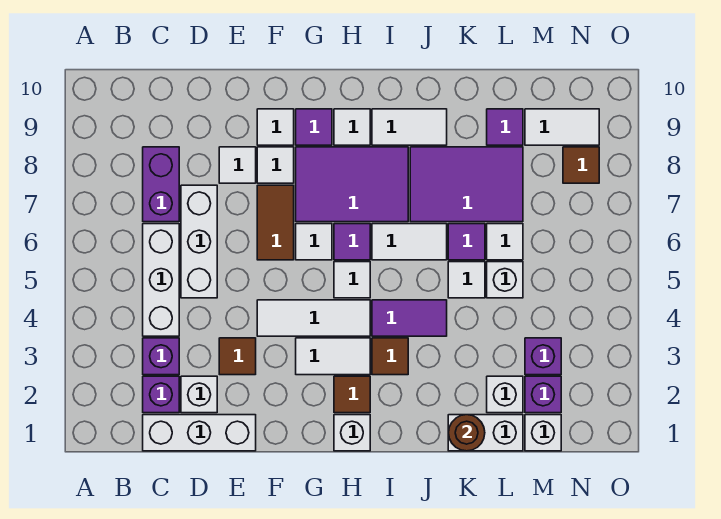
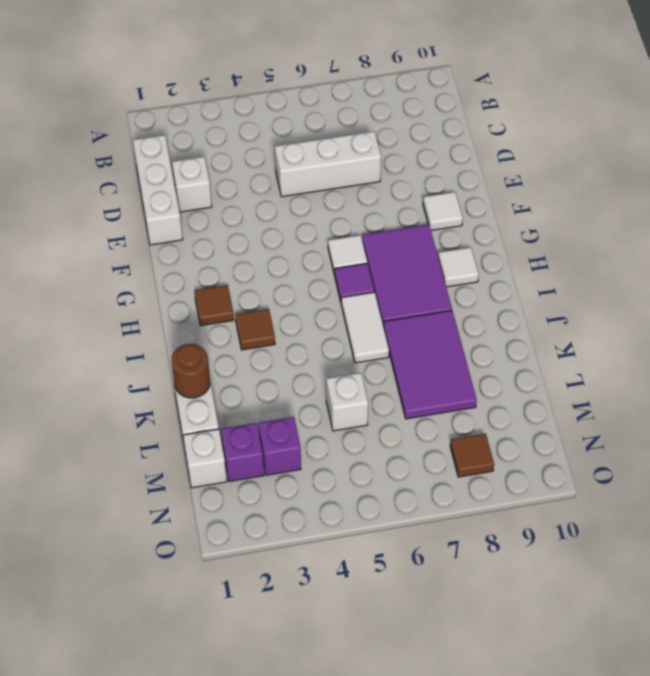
none -> purple brick C2 level 1
none -> purple brick C3 level 1
none -> white brick C4:C6 level 1
none -> purple brick C7:C8 level 1

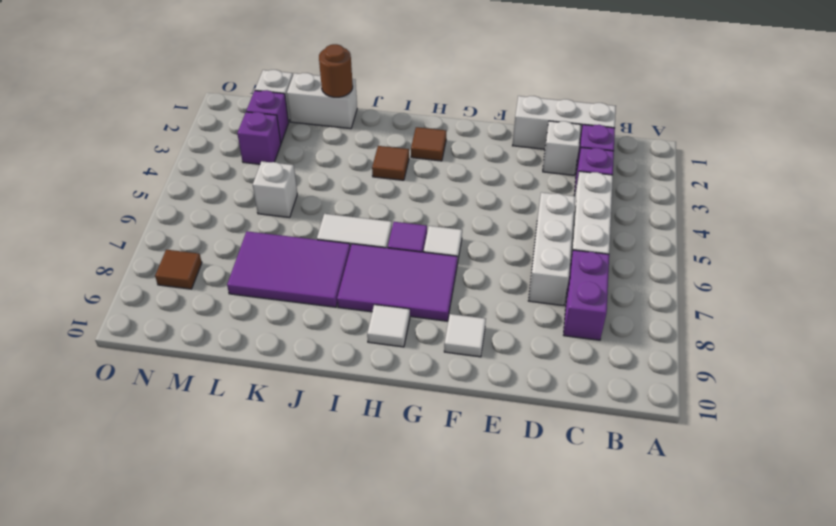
none -> brown tile E3 level 1
none -> white tile E8 level 1
none -> white tile F4:H4 level 1
none -> brown tile F6:F7 level 1

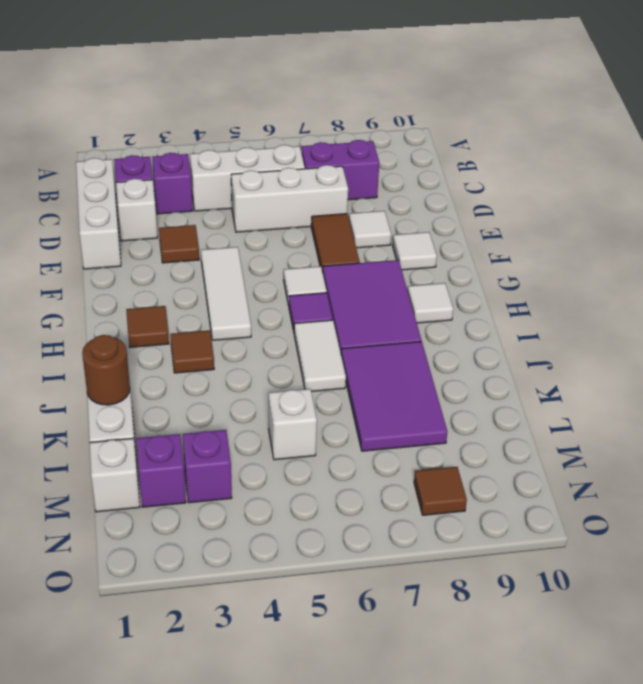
brown tile E7:F7 level 1 -> brown tile F6:F7 level 1
none -> white tile F8 level 1
none -> white tile G3:H3 level 1
none -> purple tile G9 level 1
none -> white brick H1 level 1

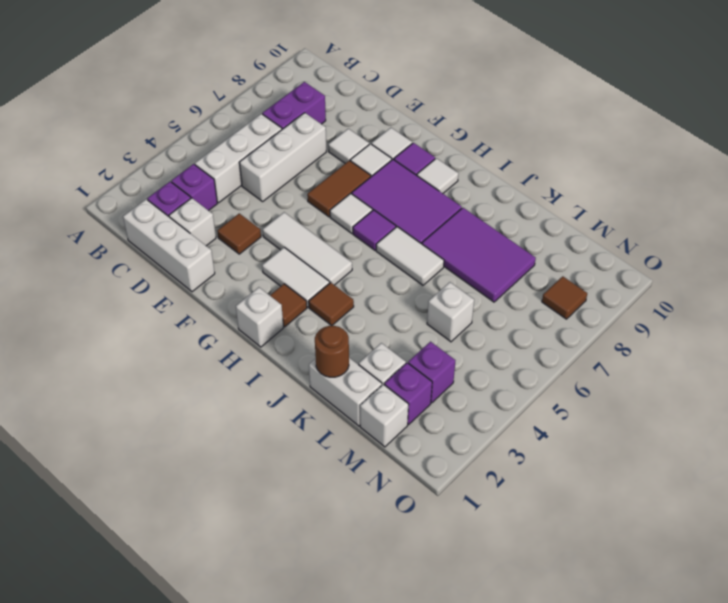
none -> white tile H5 level 1
none -> purple tile I4:J4 level 1
none -> white tile I9:J9 level 1
none -> white tile K5 level 1

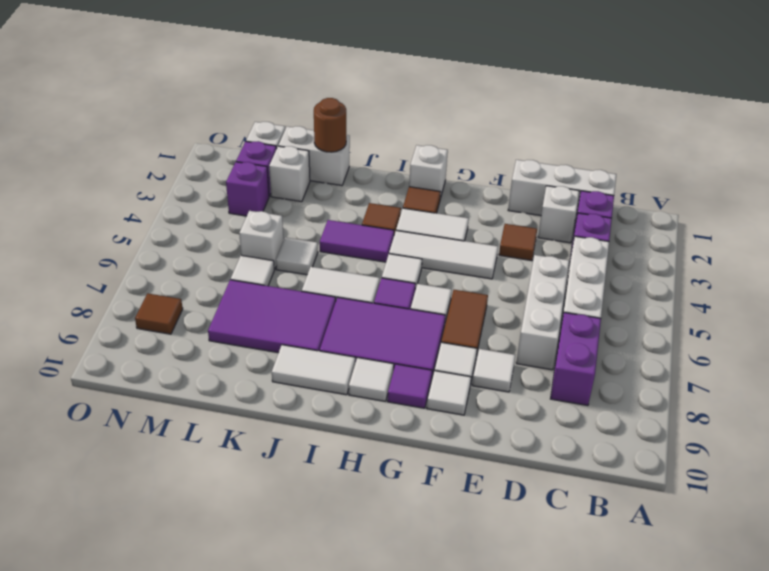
none -> purple tile K6 level 1
none -> purple tile L9 level 1
none -> white tile M9:N9 level 1

